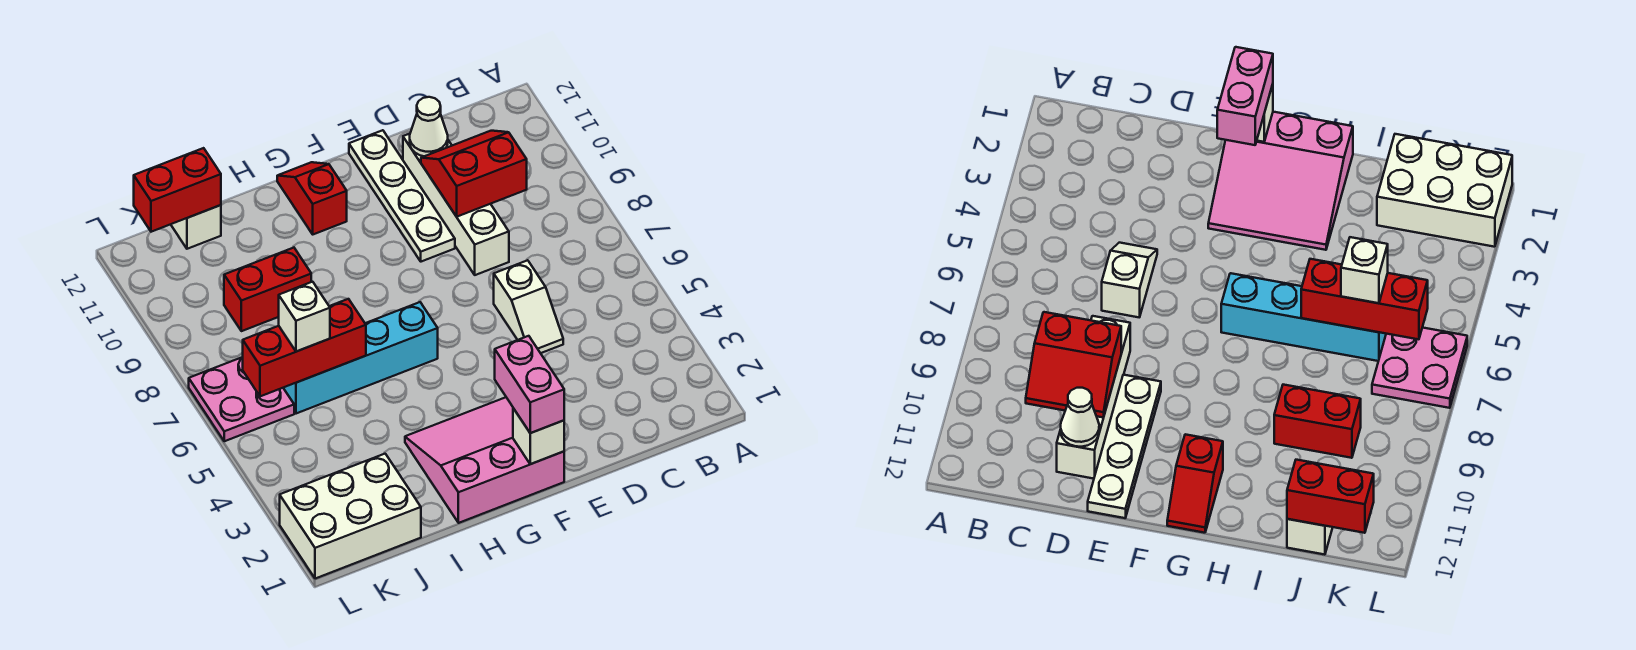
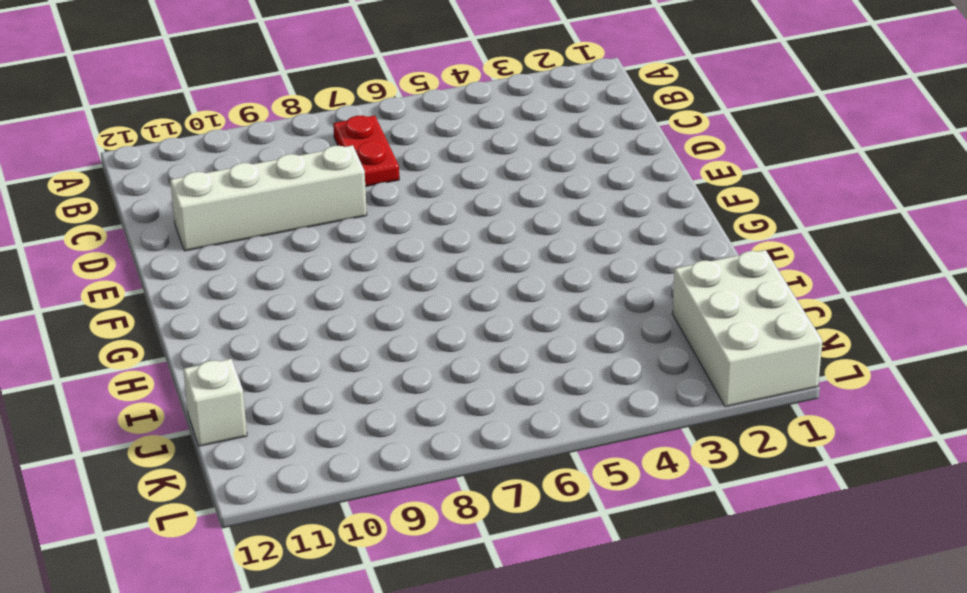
red plate B7:C7 level 1 -> none
none -> white slope D5:D6 level 1 top 6
none -> white plate E9:E12 level 1
none -> pink slope F1:H3 level 1 top 1

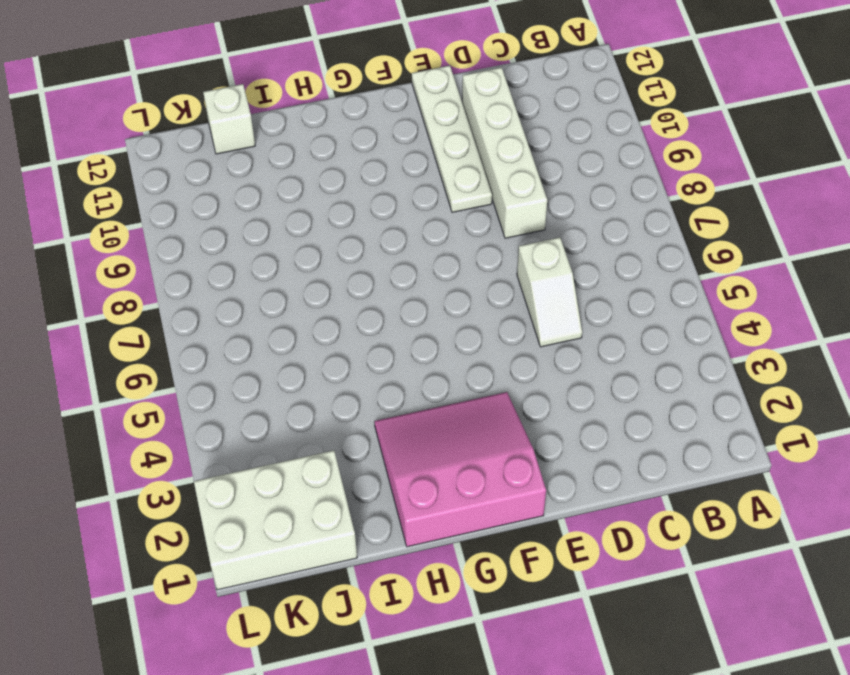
none -> cyan brick G6:J6 level 1
none -> red slope G11:G12 level 1 top 11
none -> red brick I9:J9 level 1

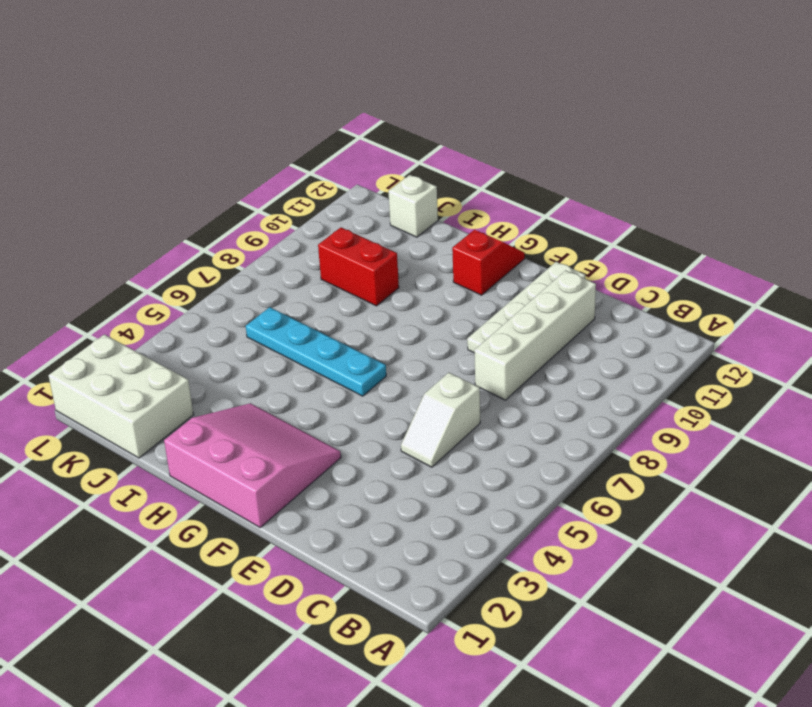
cyan plate G6:J6 level 1 -> cyan brick G6:J6 level 1
none -> pink plate K6:L7 level 1
none -> red slope C9:D10 level 2 top 9
none -> white cone D11 level 2

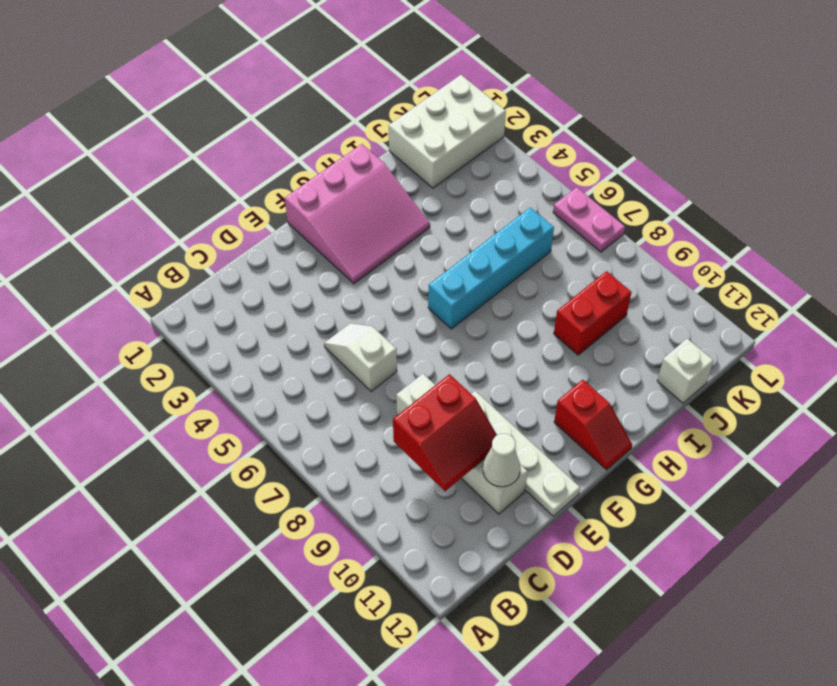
pink plate L6:L7 level 1 -> pink plate K6:L7 level 1
none -> white brick F1 level 2
none -> red brick I6:K6 level 2
none -> red brick J12:K12 level 2

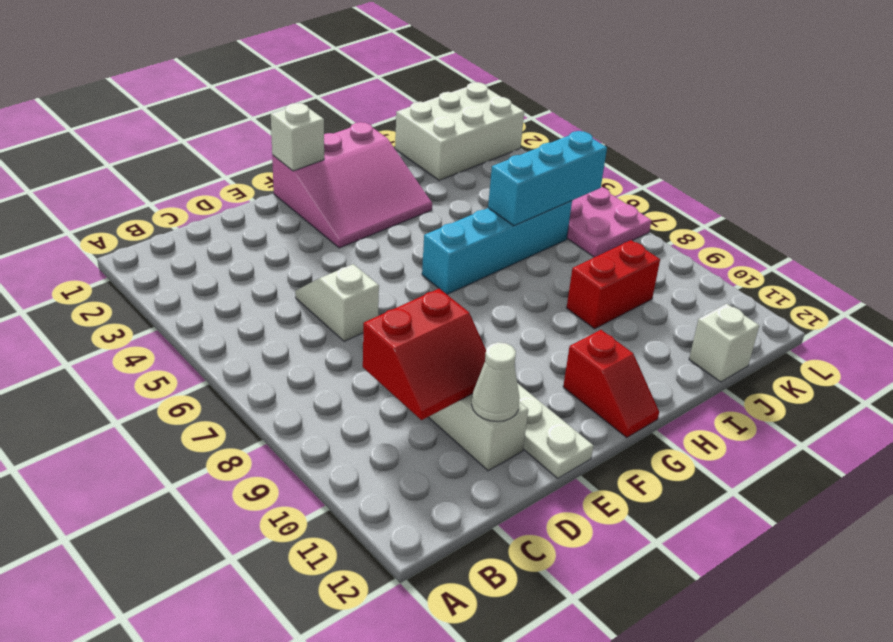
cyan brick I6:K6 level 2 -> red brick I6:K6 level 2
none -> red brick J12:K12 level 2
none -> pink brick F1:F2 level 3
none -> white brick J6 level 3

